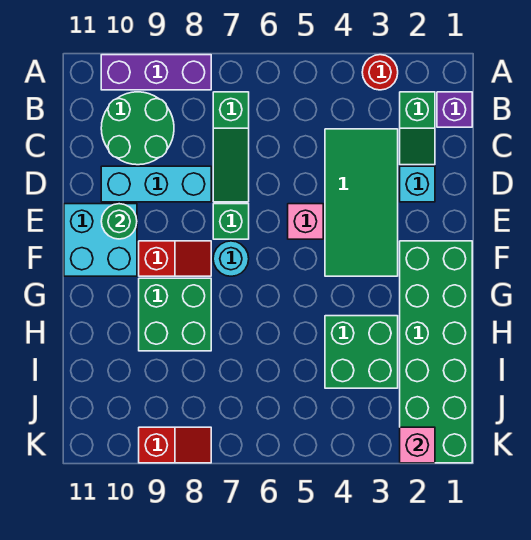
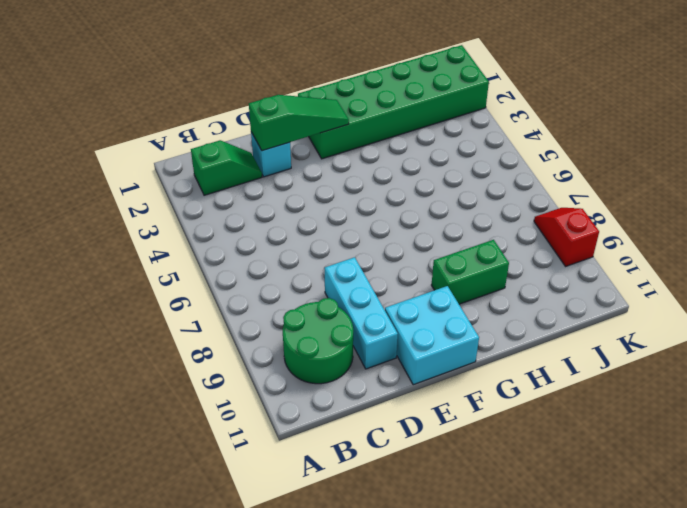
green slope D2:F2 level 2 top D -> green slope B7:D7 level 1 top B
green brick G9:H9 level 1 -> green brick G8:H9 level 1
none -> red round brick A3 level 1
none -> purple brick A8:A10 level 1
none -> purple brick B1 level 1

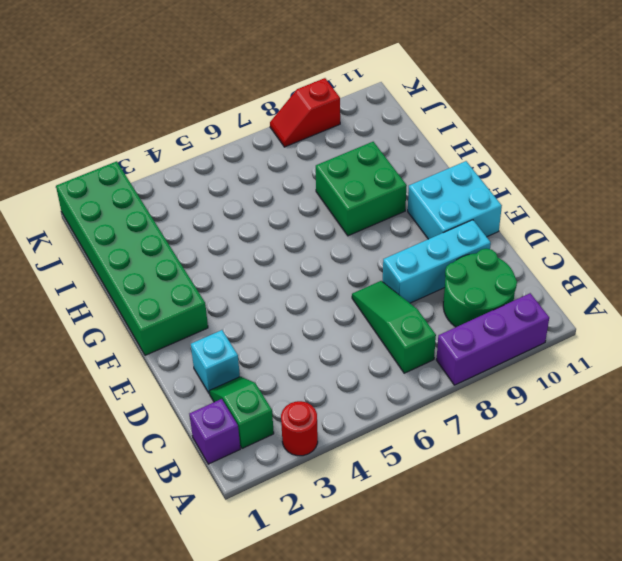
none -> green tile C3:F4 level 1
none -> pink brick E5 level 1
none -> green brick E7 level 1

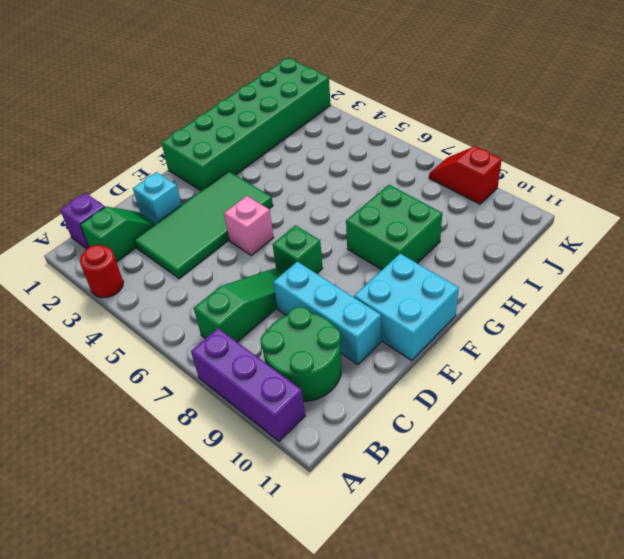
none -> cyan round brick F7 level 1
none -> red slope F8:F9 level 1 top 9
none -> green brick H3:I4 level 1

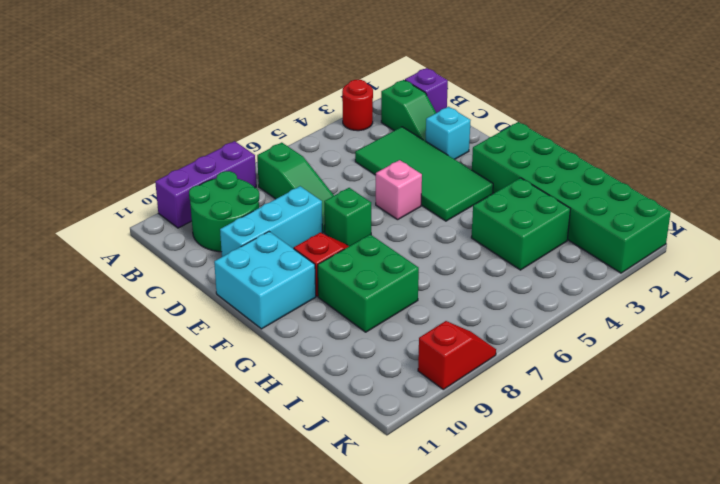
none -> cyan round brick F7 level 1
none -> green round brick E10 level 2
none -> pink brick K2 level 2

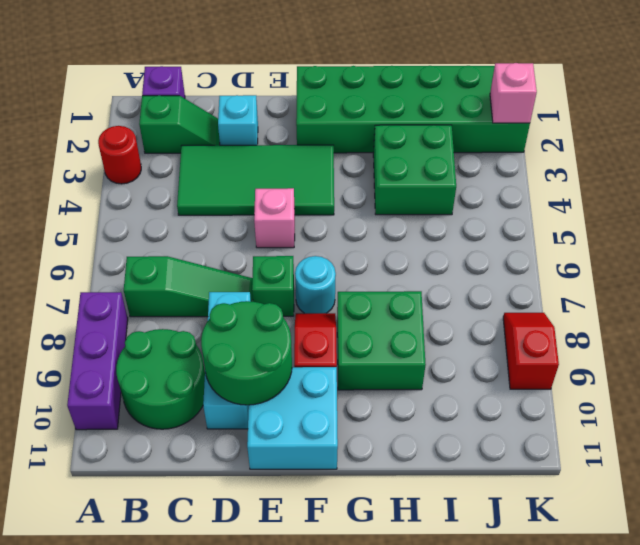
green round brick D9:E10 level 2 -> green round brick E10 level 2

